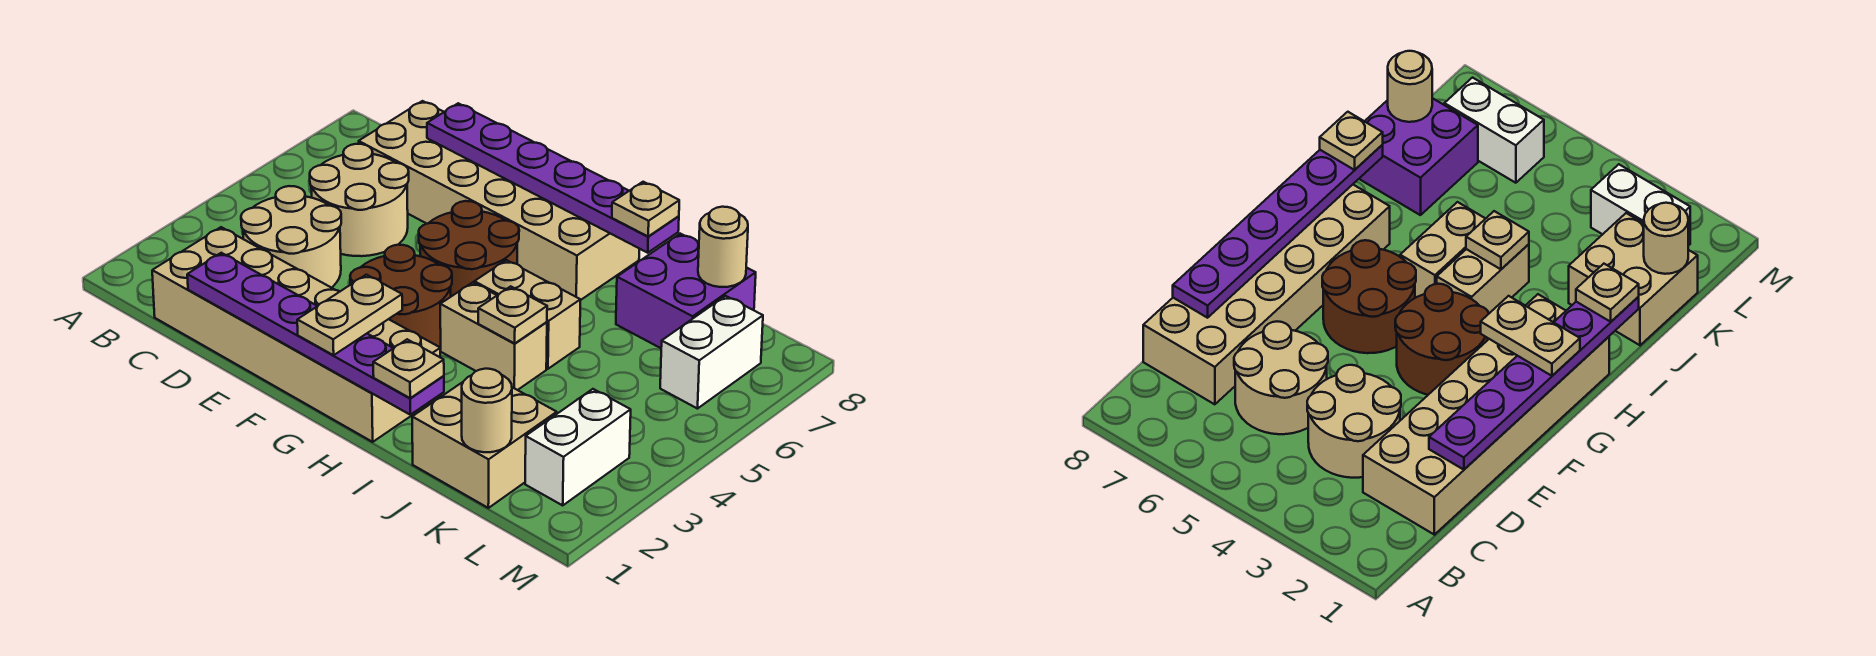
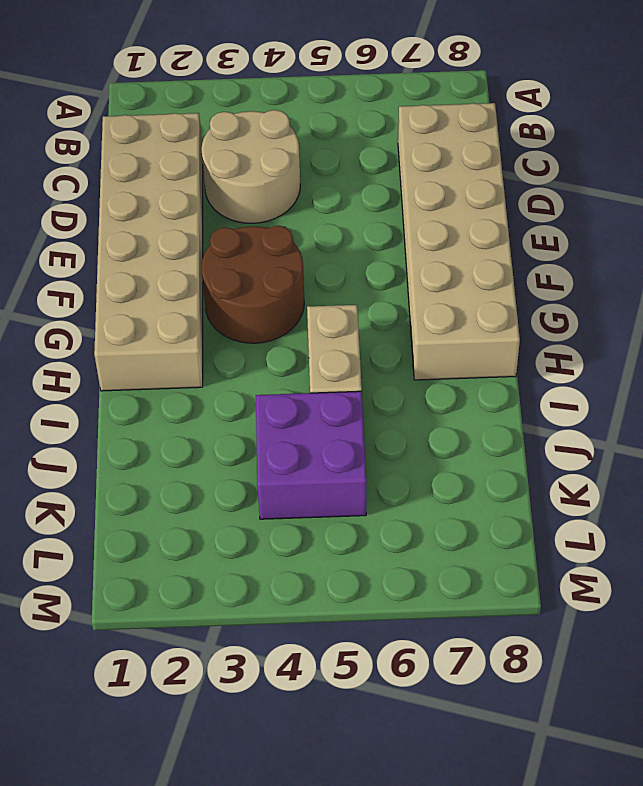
purple brick J4:K5 level 1 -> purple brick J7:K8 level 1
none -> tan round brick C5:D6 level 1
none -> brown round brick F5:G6 level 1
none -> tan brick H4:I4 level 1

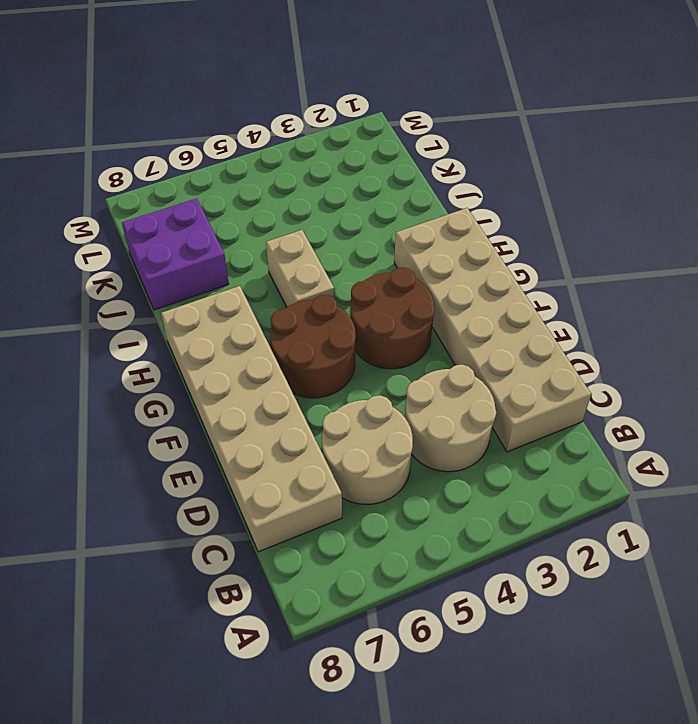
none -> tan brick H4:I4 level 1
none -> tan brick J1:K2 level 1
none -> white brick L2:L3 level 1

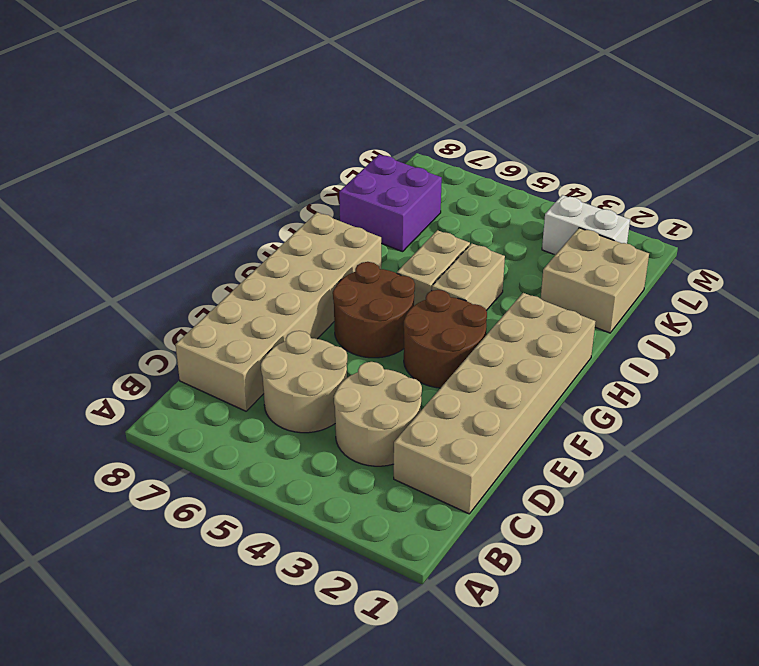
none -> white brick L6:L7 level 1
none -> purple plate D1:I1 level 2
none -> purple plate D8:I8 level 2

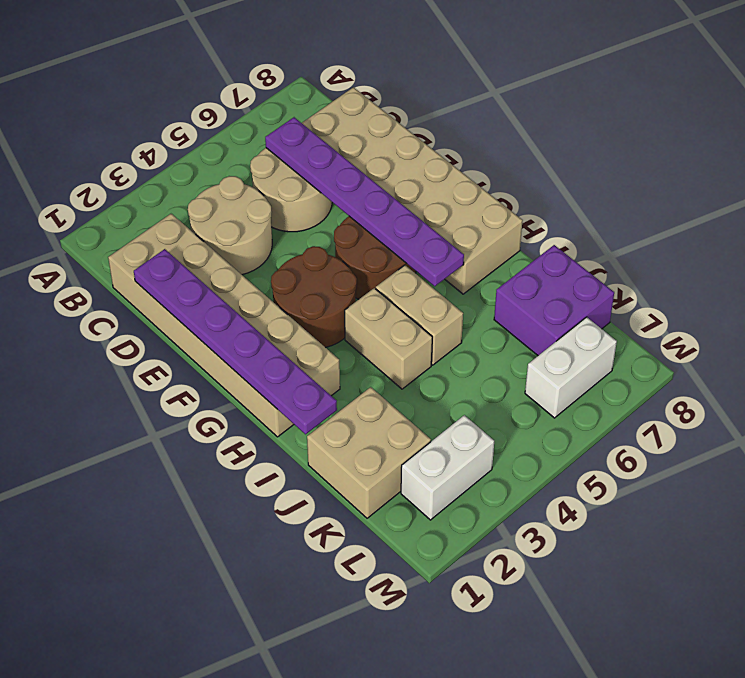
purple plate C6:H6 level 2 -> purple plate D8:I8 level 2
none -> tan plate I4 level 2
none -> tan round brick K1 level 2
none -> tan round brick K8 level 2

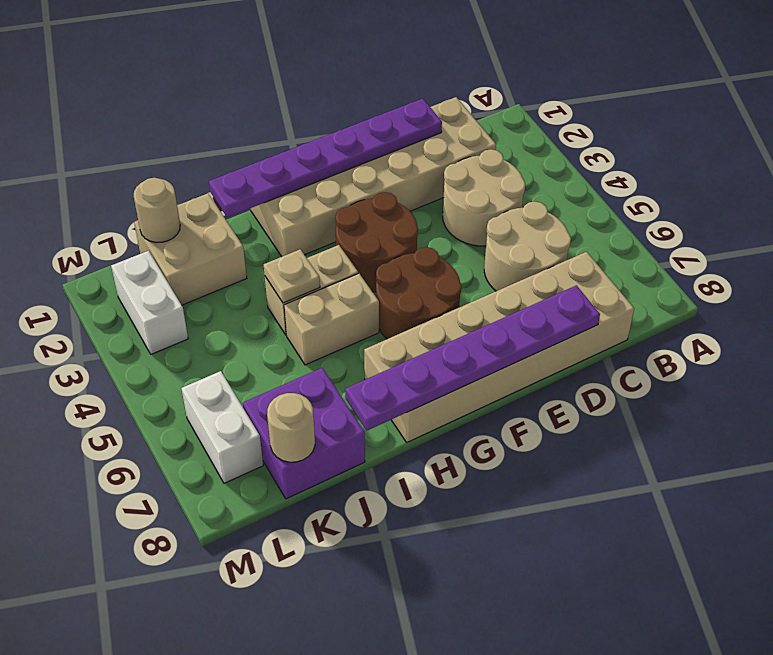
none -> tan plate G1:G2 level 3
none -> tan plate I1 level 3
none -> tan plate I8 level 3

